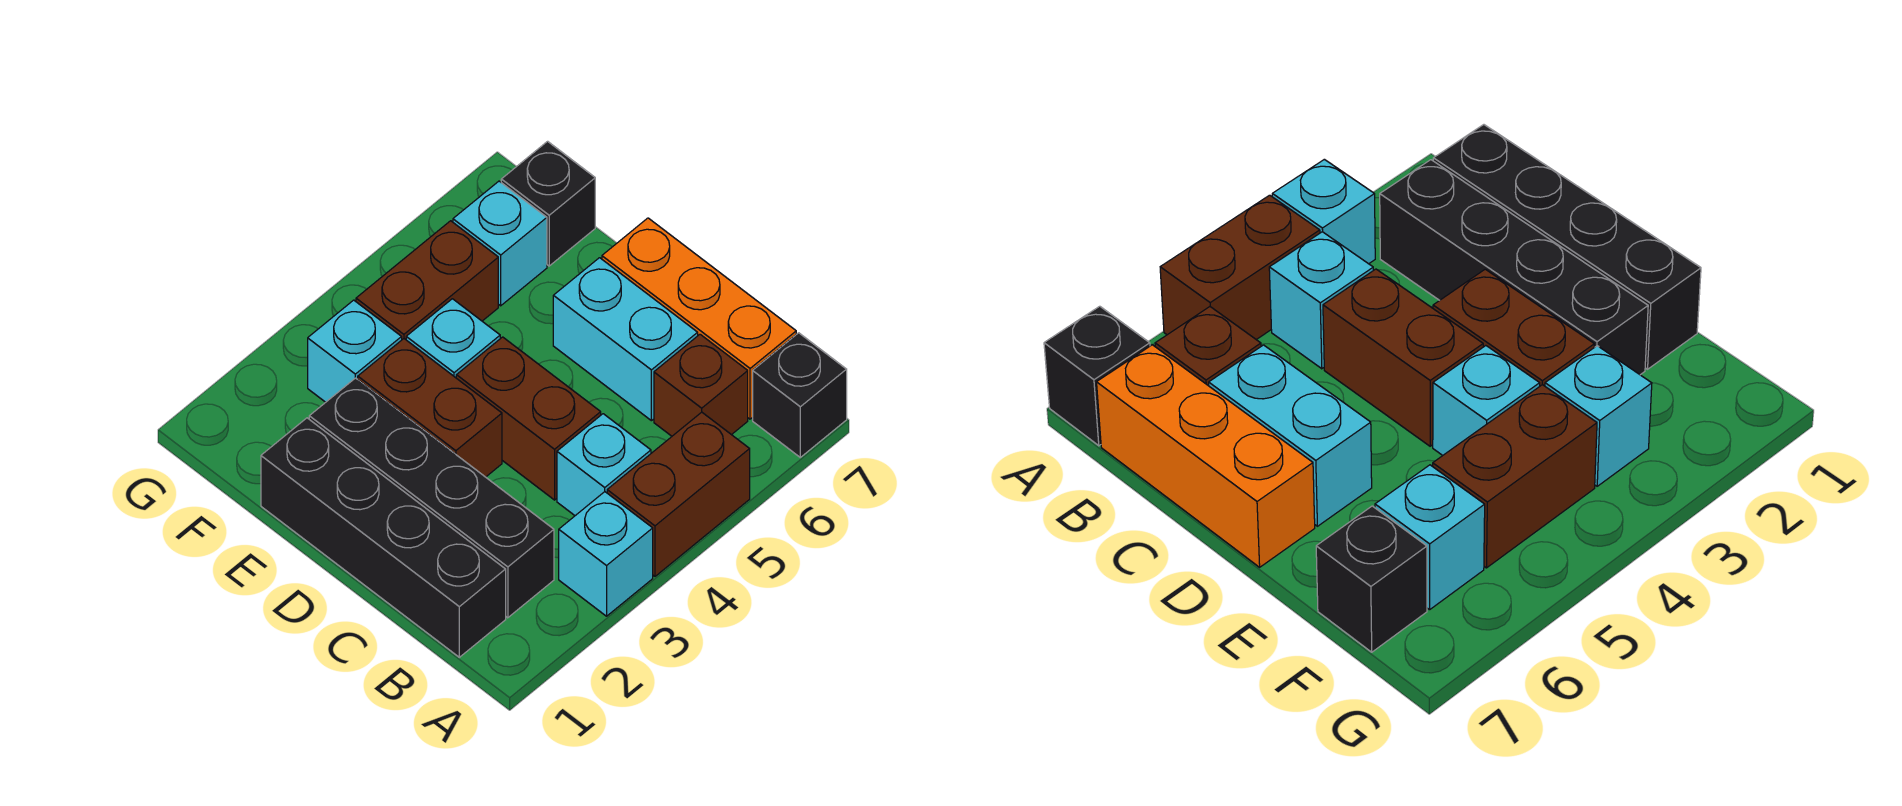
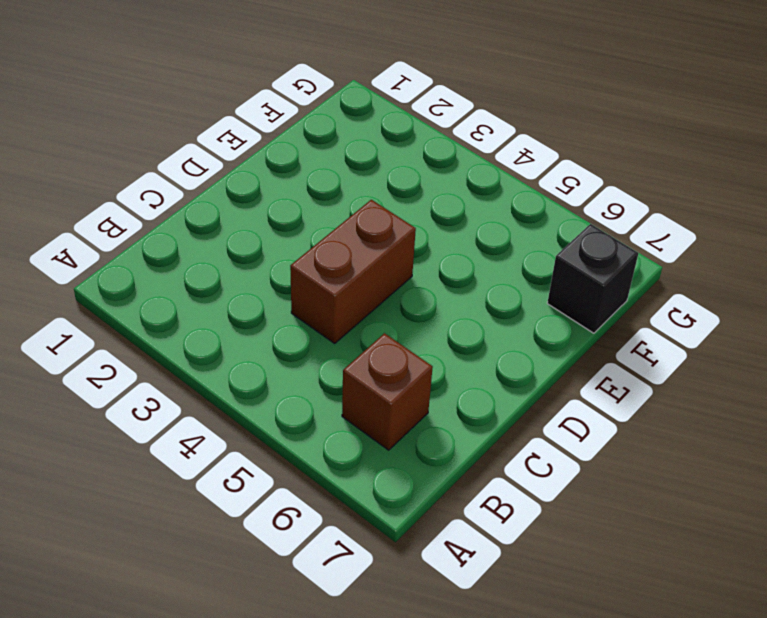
none -> cyan brick A3 level 1
none -> brown brick A4:A5 level 1
none -> black brick A7 level 1

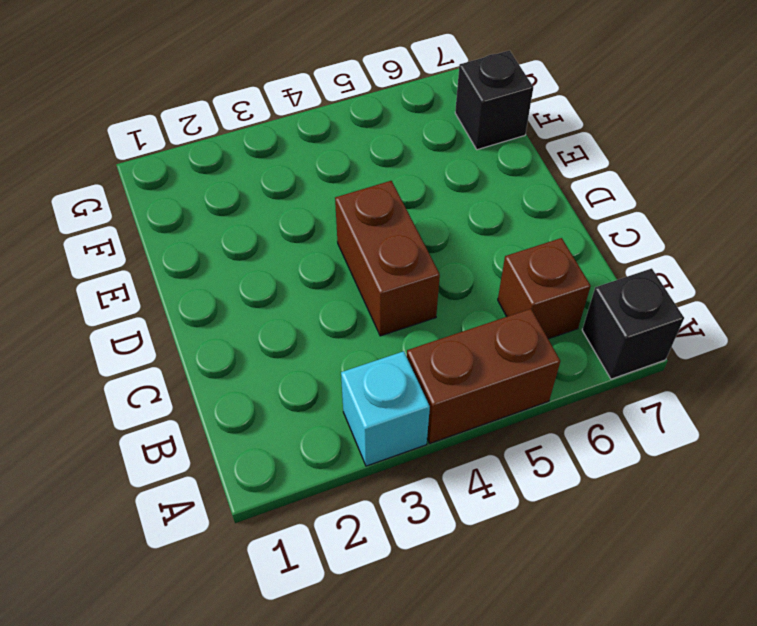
none -> black brick B1:E1 level 1
none -> black brick B2:E2 level 1
none -> cyan brick B4 level 1

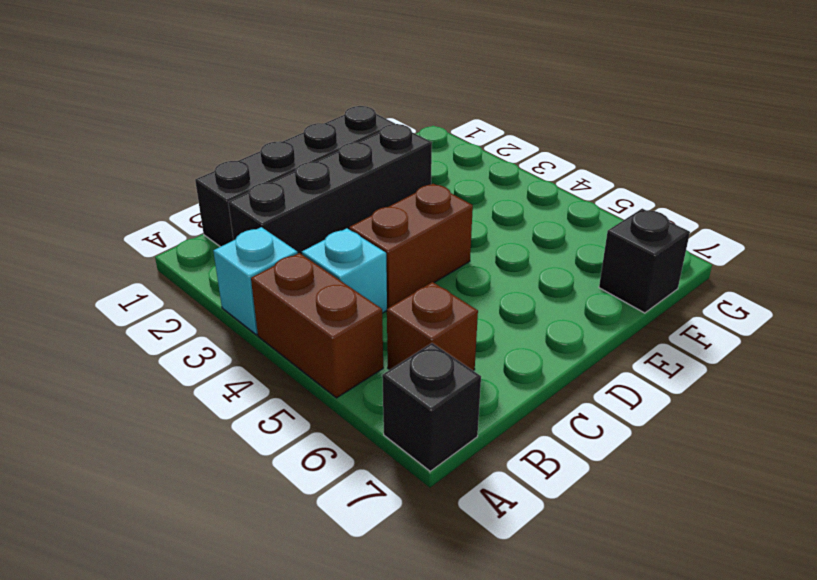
none -> orange brick B7:D7 level 1
none -> cyan brick C6:D6 level 1
none -> brown brick D3:E3 level 1

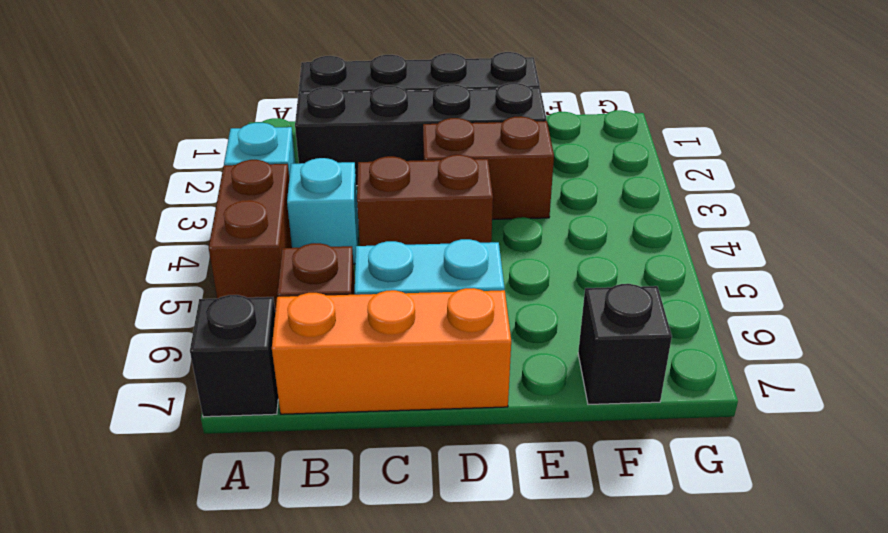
none -> cyan brick E4 level 1
none -> cyan brick F3 level 1
none -> brown brick F4:F5 level 1

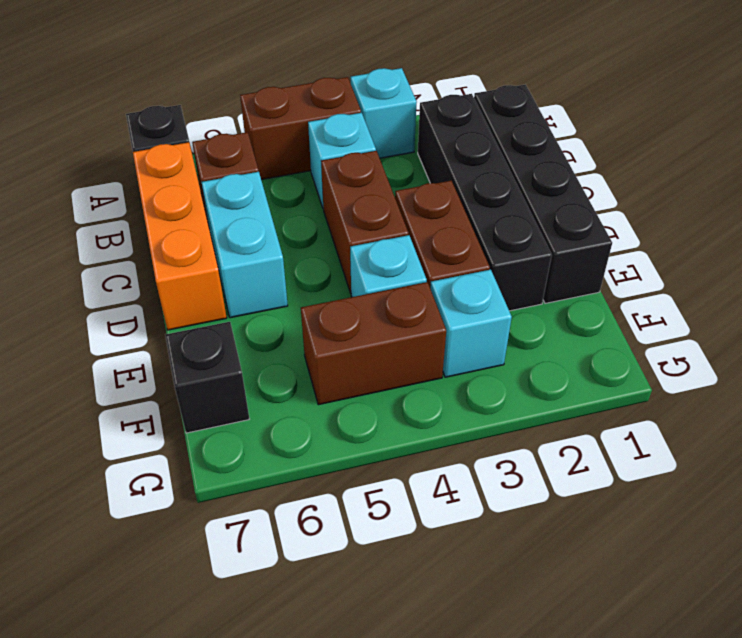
none -> cyan brick F6 level 1

